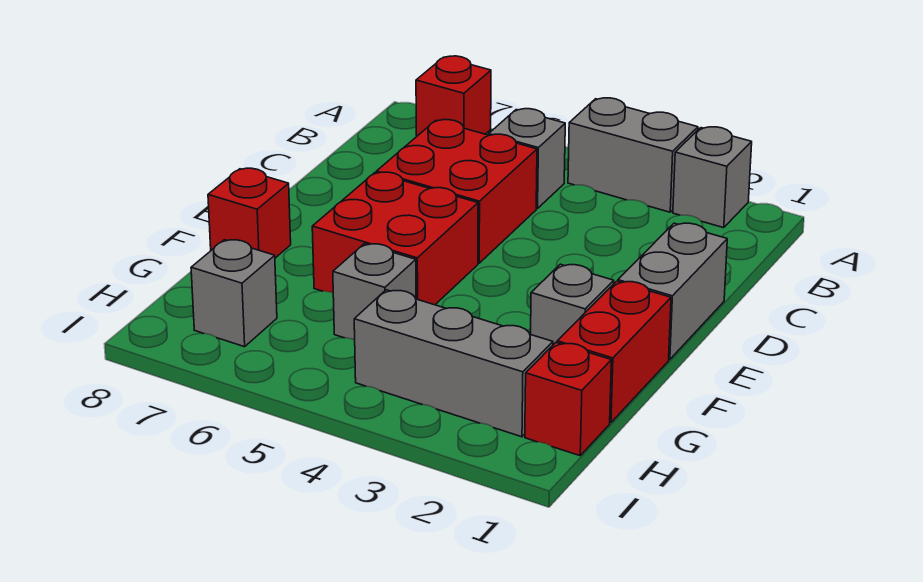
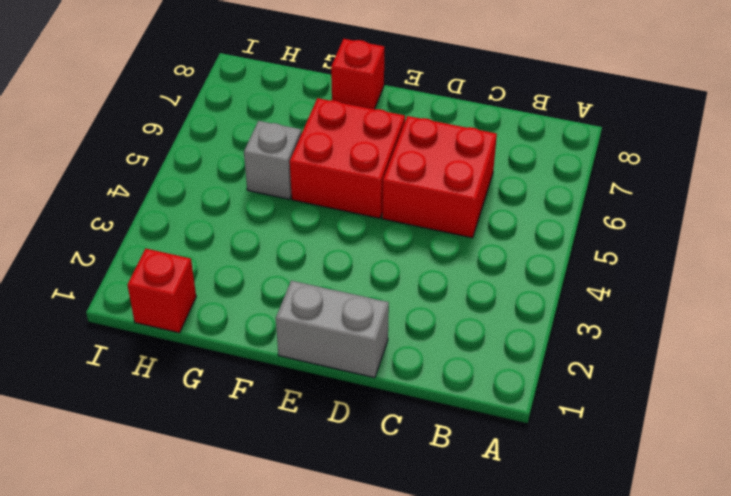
none -> grey brick A2 level 1
none -> grey brick A3:A4 level 1
none -> red brick A7 level 1

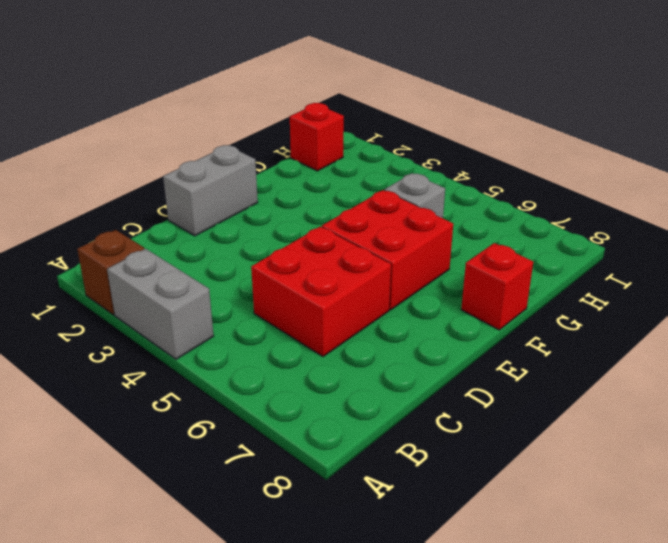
brown brick A2 level 1 -> grey brick A2 level 1
none -> red brick A7 level 1
none -> grey brick B5 level 1
none -> red brick F1:G1 level 1

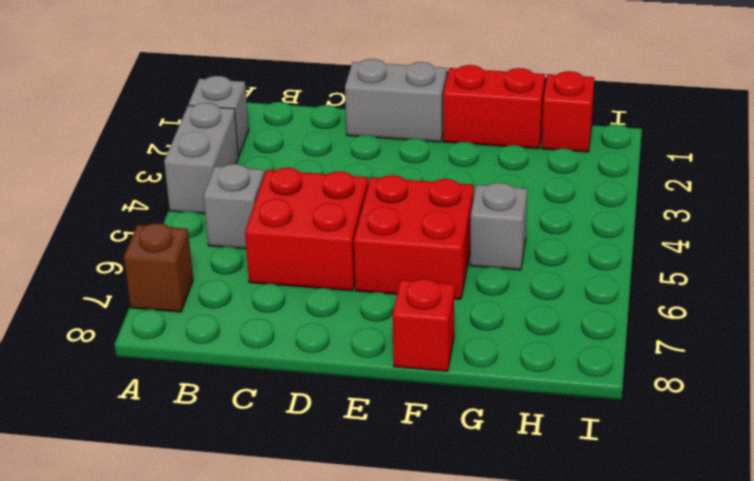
brown brick A7 level 1 -> red brick A7 level 1
none -> grey brick F2 level 1
none -> grey brick H2:H4 level 1
none -> grey brick H7 level 1

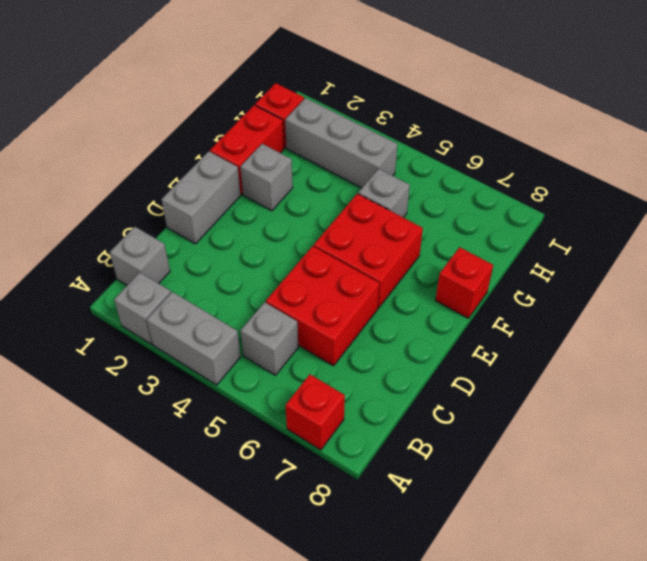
grey brick B1 level 1 -> grey brick H7 level 1

